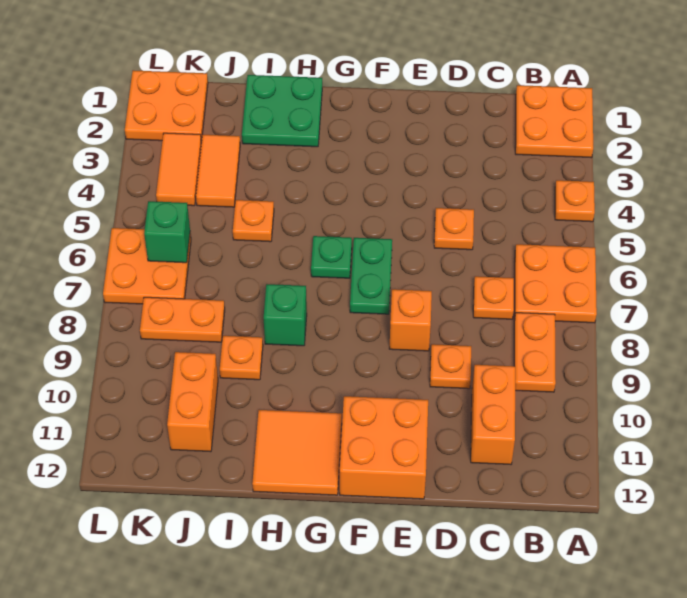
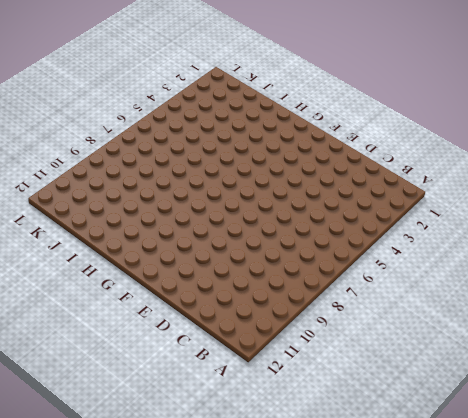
none -> orange plate A1:B2 level 1
none -> orange plate A4 level 1
none -> orange plate A6:B7 level 1

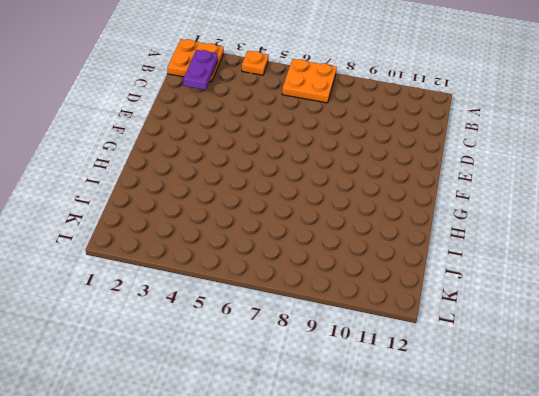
purple plate B2:C2 level 2 -> none
none -> orange plate B8:B9 level 1
none -> orange plate C7 level 1
none -> orange brick C10:C11 level 1

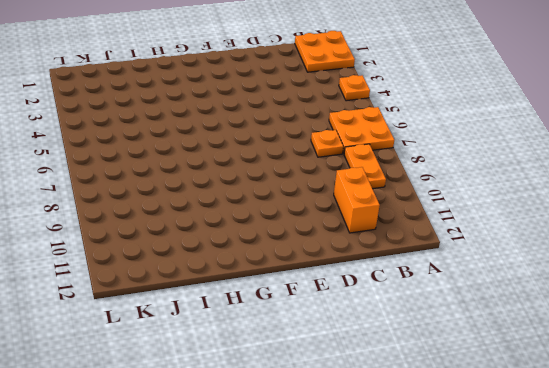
none -> orange plate D5 level 1
none -> orange plate D9 level 1
none -> orange brick E8 level 1

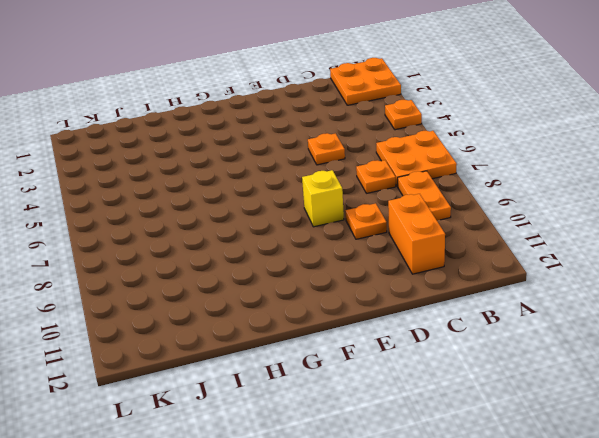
yellow brick E8 level 1 -> orange brick E8 level 1
none -> orange brick E11:F12 level 1
none -> green plate F6:F7 level 1
none -> green plate G6 level 1

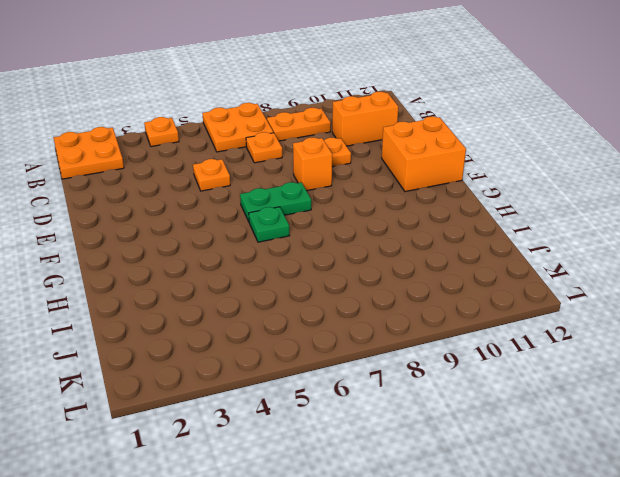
none -> orange tile G11:H12 level 1
none -> green plate H1:I2 level 1
none -> green brick H8 level 1

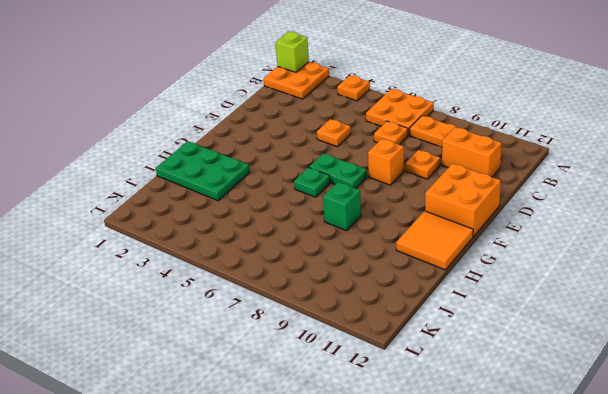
lime brick A1 level 2 -> none
green plate H1:I3 level 1 -> green plate H1:I2 level 1
none -> orange plate I5 level 1
none -> orange plate I9 level 1
none -> orange tile J3:J4 level 1

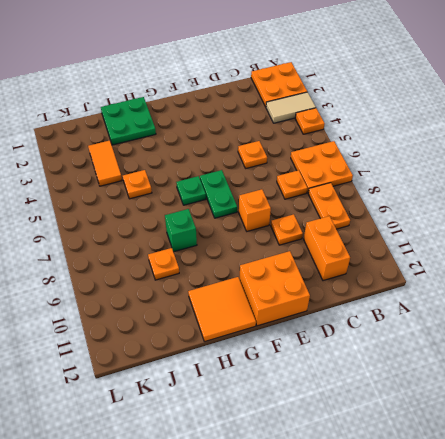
tan tile A3:B3 level 1 -> none
none -> orange plate J8:K8 level 1
none -> orange brick J10:J11 level 1
none -> orange plate K1:L2 level 1

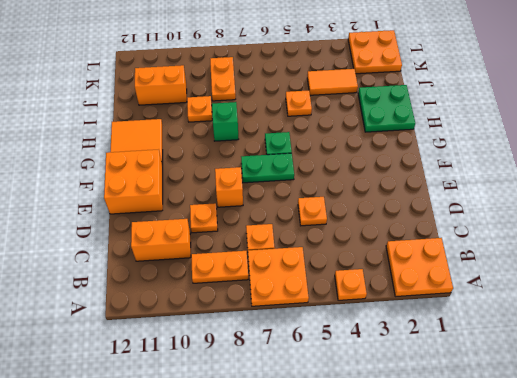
none -> orange tile K3:K4 level 1
none -> orange plate K6:L7 level 1
none -> green brick K6 level 2

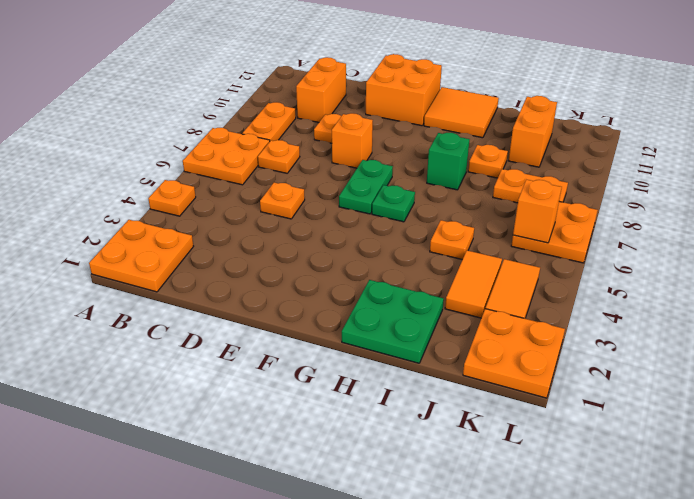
orange brick K6 level 2 -> green brick K6 level 2

